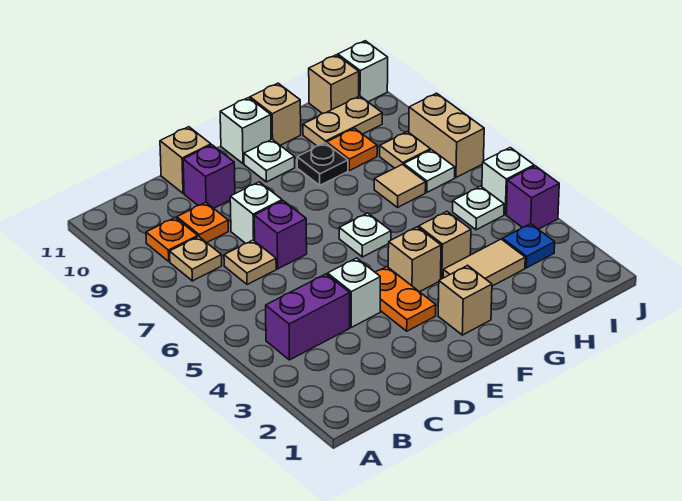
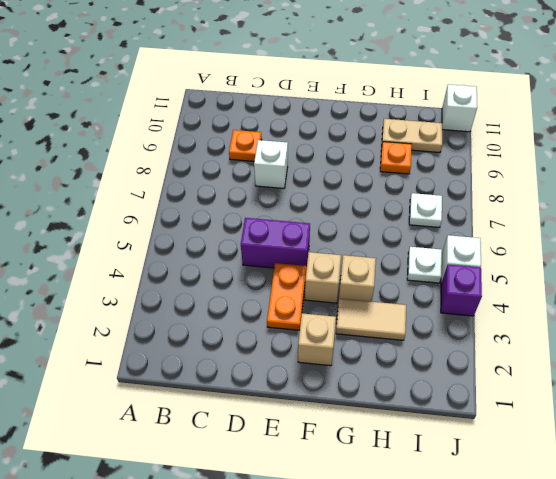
purple brick D5:E5 level 1 -> purple brick B4:C4 level 1
none -> tan plate B8 level 1
none -> orange plate B9 level 1
none -> tan plate C7 level 1
none -> white brick D4 level 1

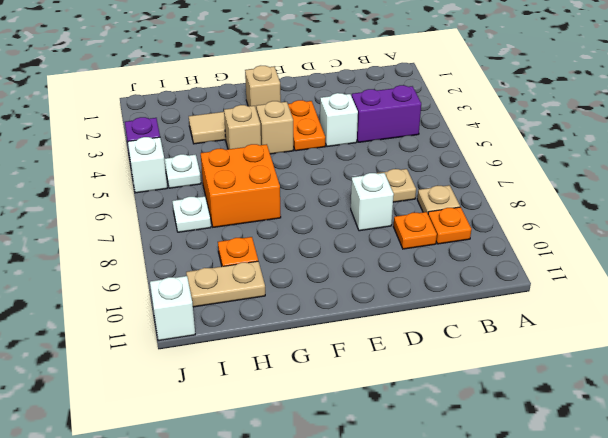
orange brick G6:H7 level 1 -> tan tile H7 level 1
none -> purple brick D7 level 1
none -> purple brick D10 level 1
none -> tan brick D11 level 1
none -> white plate F6 level 1

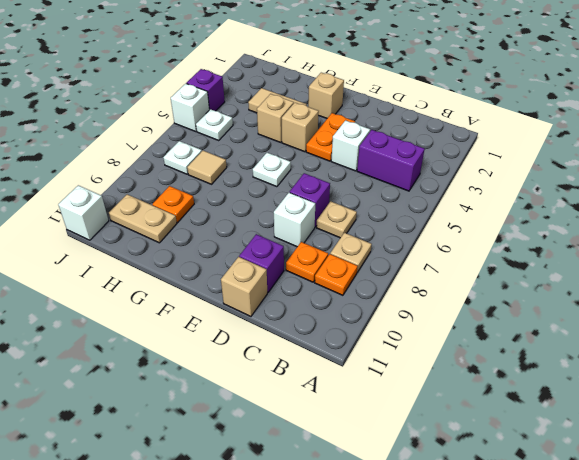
none -> white plate F10 level 1
none -> white brick F11 level 1
none -> black plate G9 level 1
none -> tan brick G11 level 1

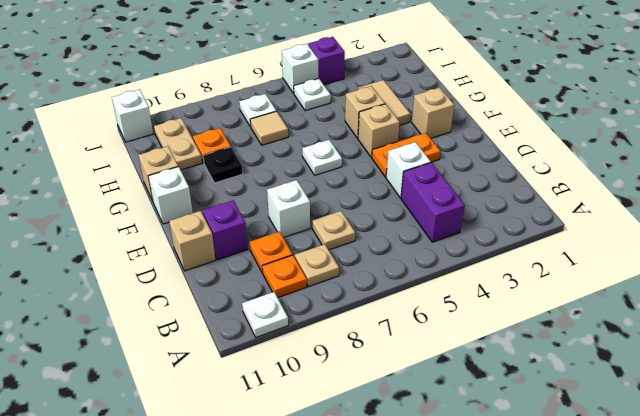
white plate A10 level 1 -> white plate F10 level 1
none -> purple brick D7 level 1
none -> blue plate I3 level 1
none -> tan plate I8 level 1
none -> tan brick I11 level 1

